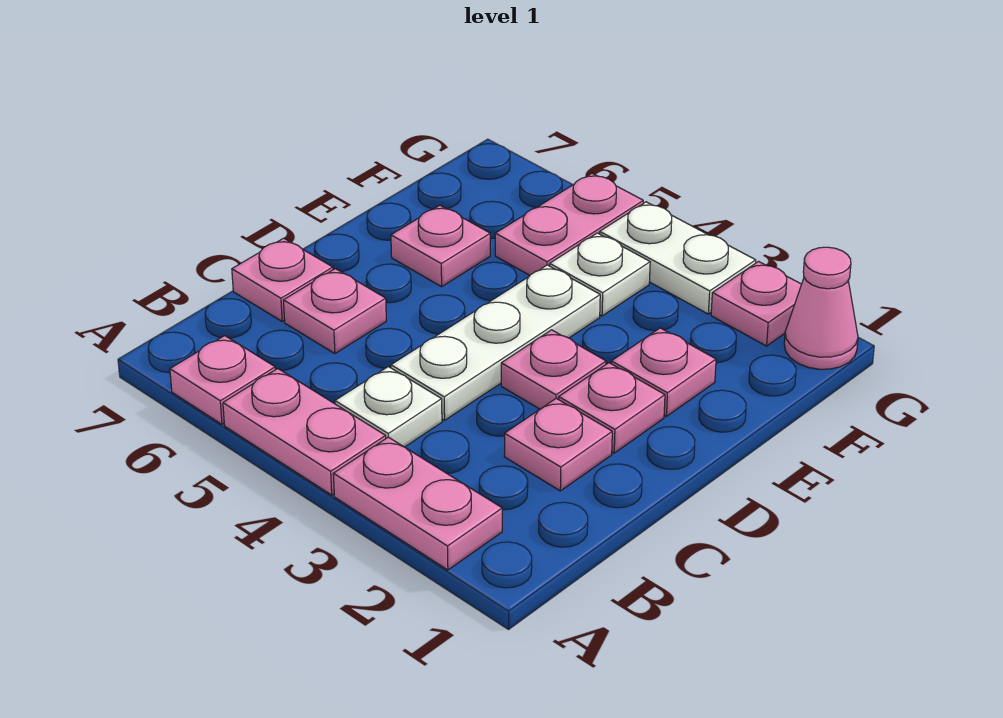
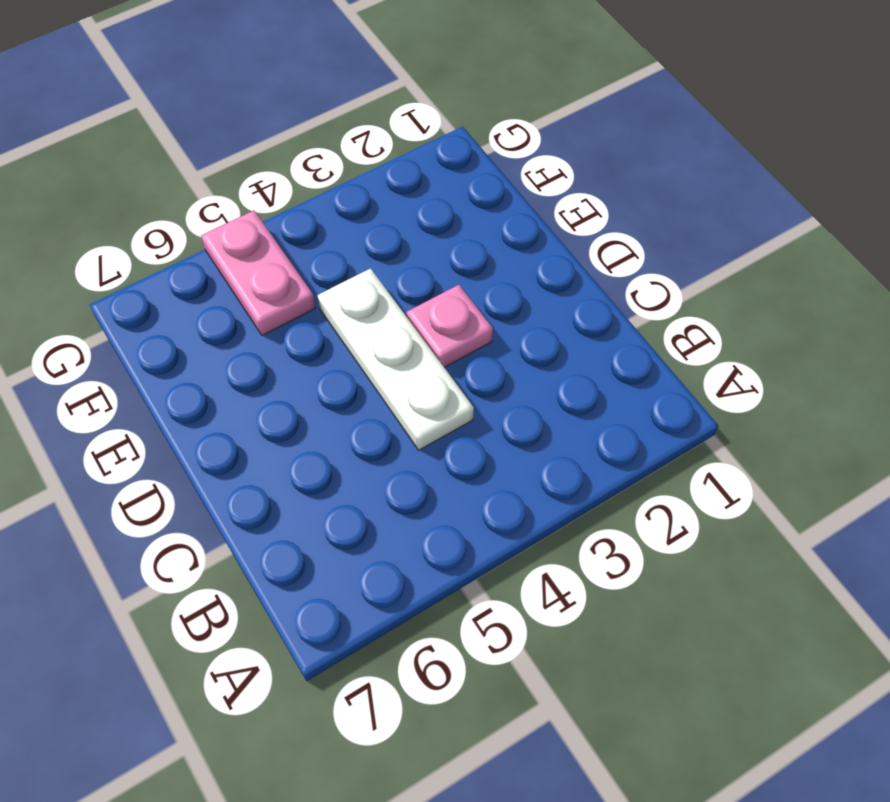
none -> pink plate A2:A3 level 1
none -> pink plate A4:A5 level 1
none -> pink plate A6 level 1

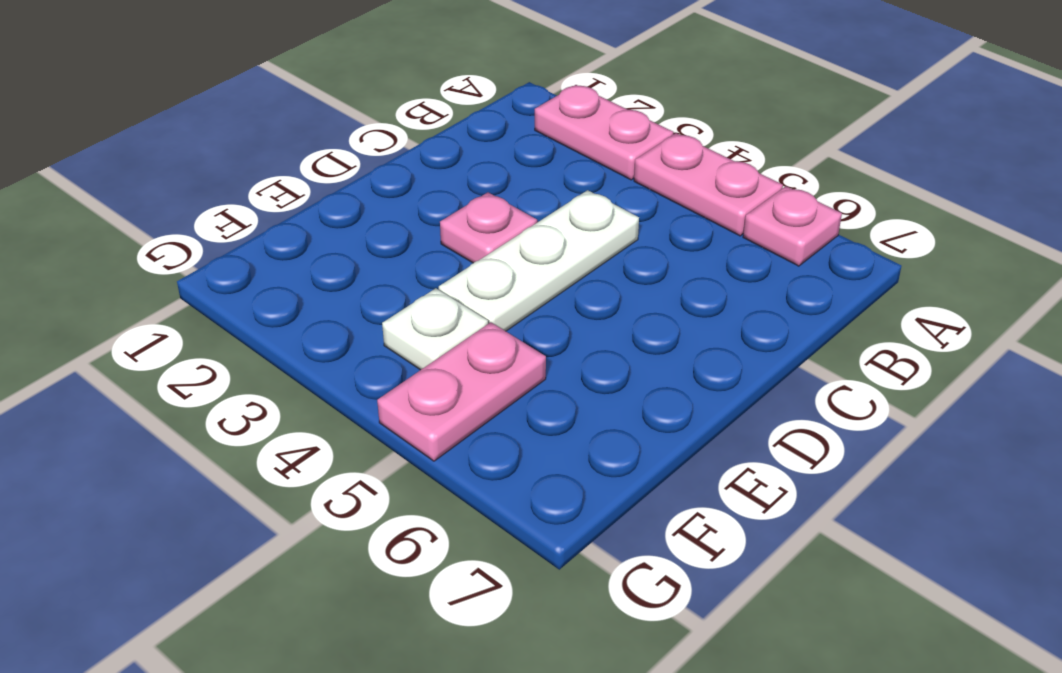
none -> white plate B4 level 1
none -> pink plate C2 level 1
none -> pink plate C6 level 1

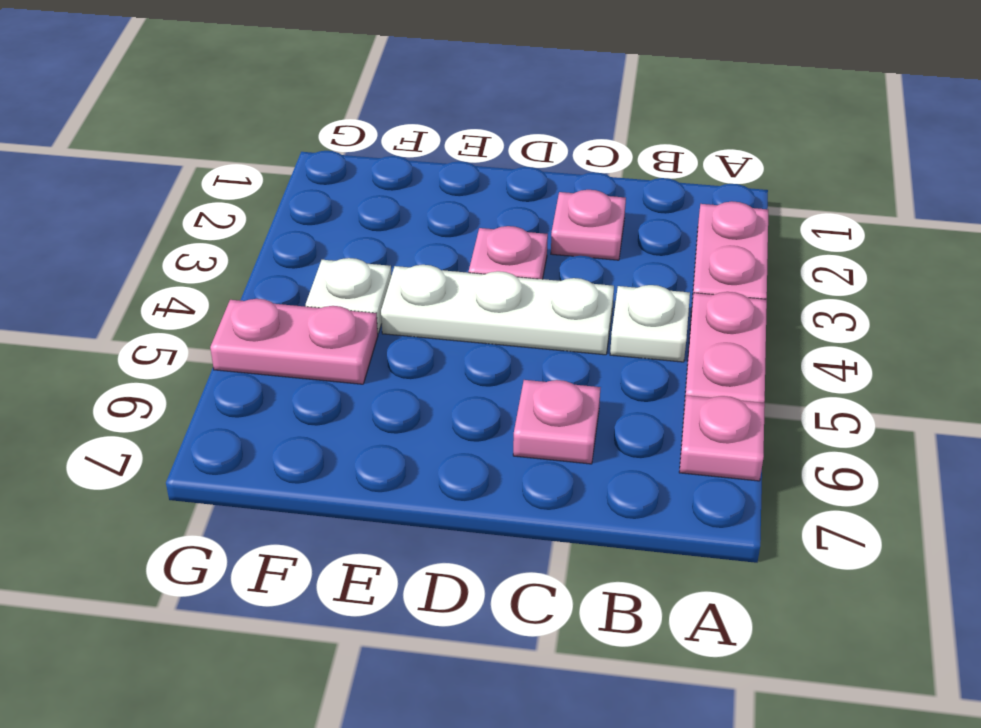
none -> pink plate C7 level 1
none -> pink plate D2 level 1
none -> pink plate E2 level 1

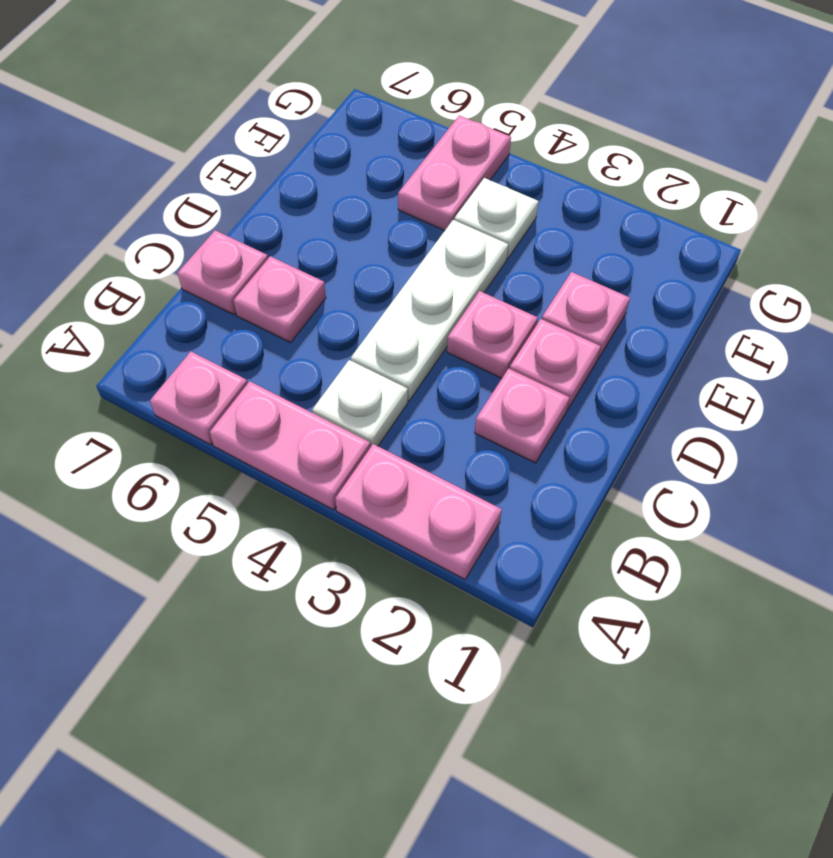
none -> pink plate E6 level 1
none -> pink cone G1 level 1
none -> pink plate G2 level 1

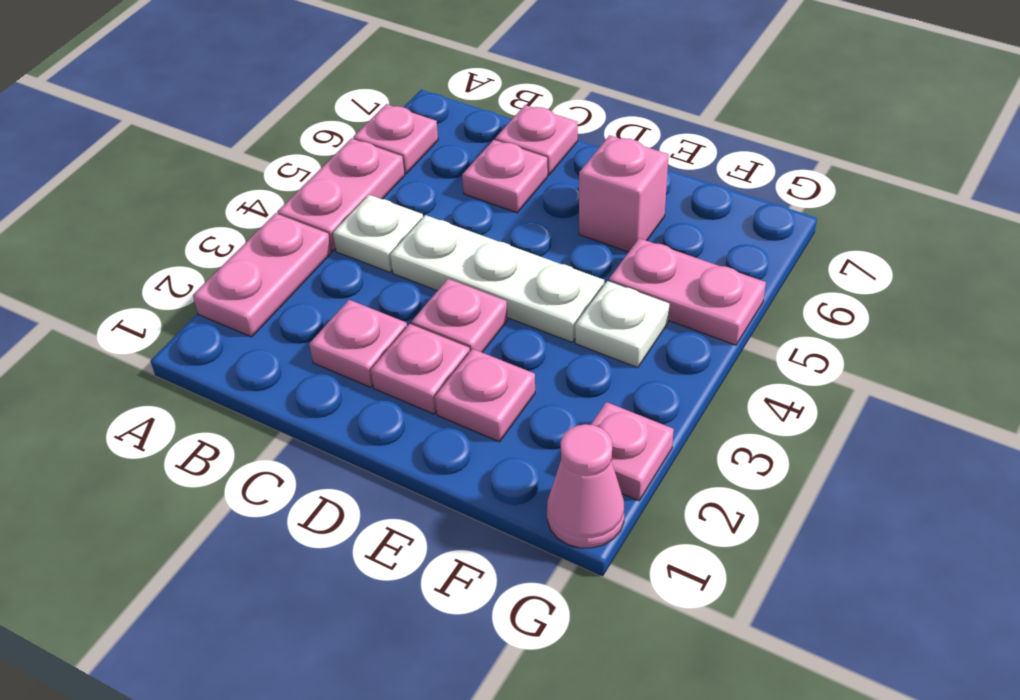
pink brick E6 level 1 -> pink plate E6 level 1
none -> white plate G3:G4 level 1

